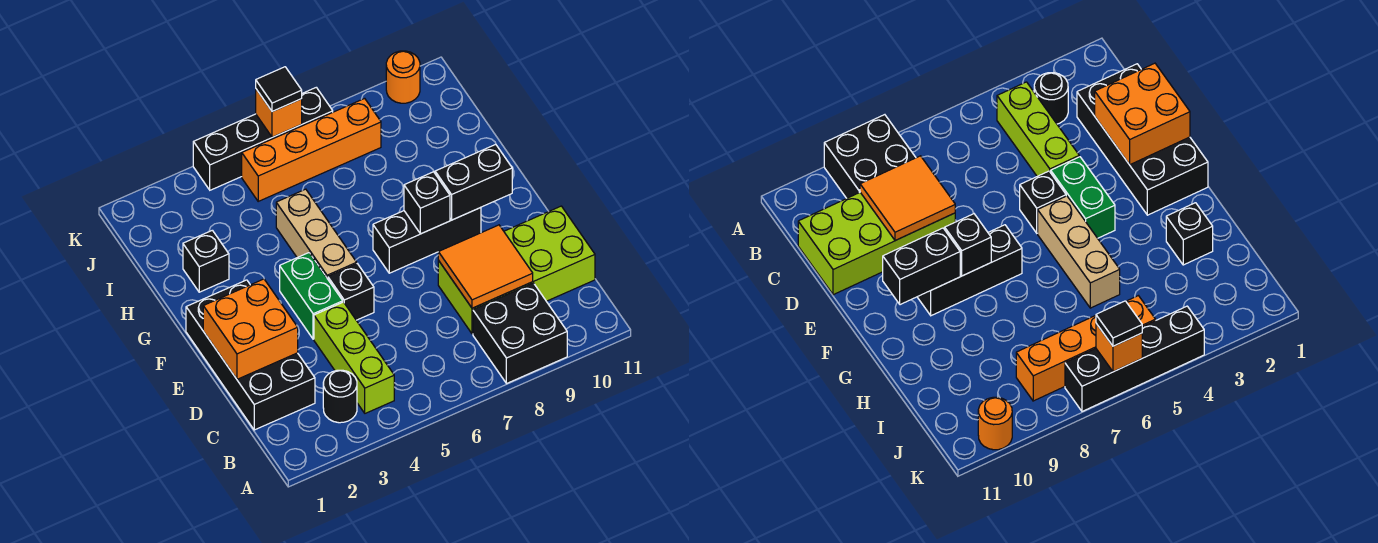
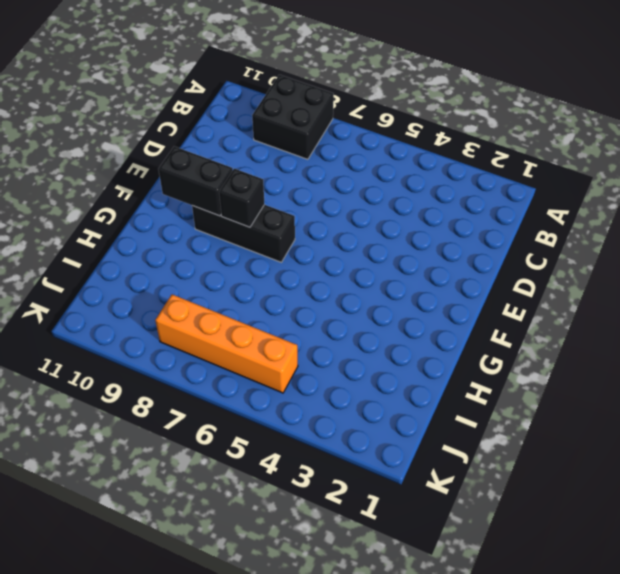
none -> black round brick B3 level 1
none -> lime brick B4:D4 level 1
none -> black brick C1:F2 level 1

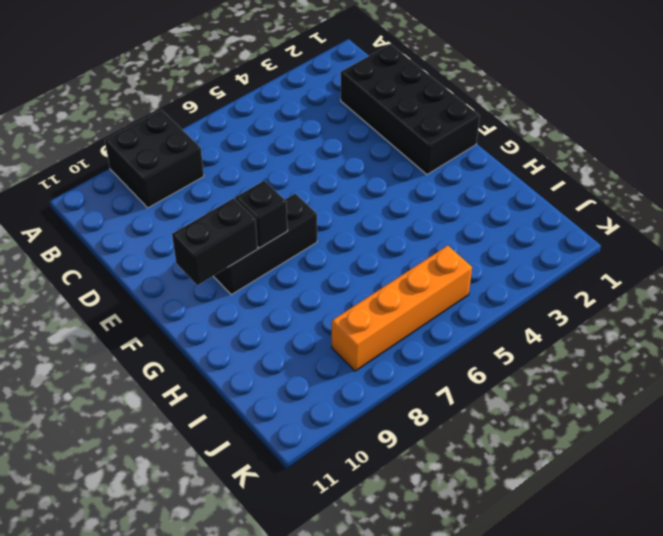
none -> black round brick B3 level 1
none -> lime brick B4:D4 level 1
none -> lime brick C8:D11 level 1

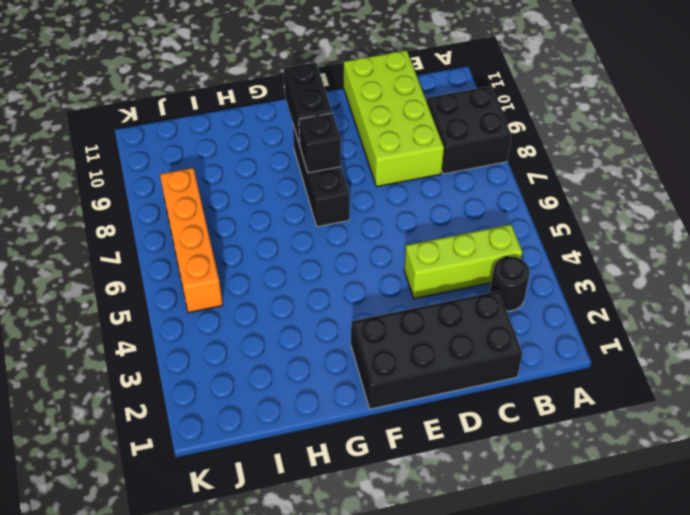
none -> green brick E4:F4 level 1
none -> black brick E5 level 1
none -> tan brick F5:H5 level 1

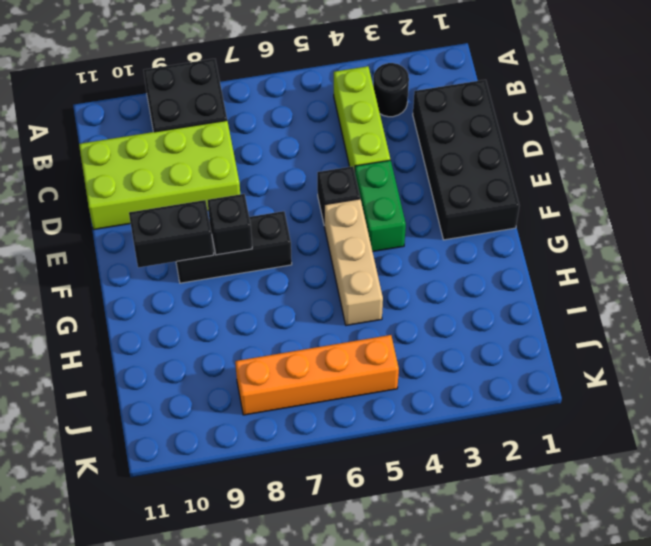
none -> black brick H2 level 1
none -> black brick K4:K7 level 1
none -> orange round brick K10 level 1

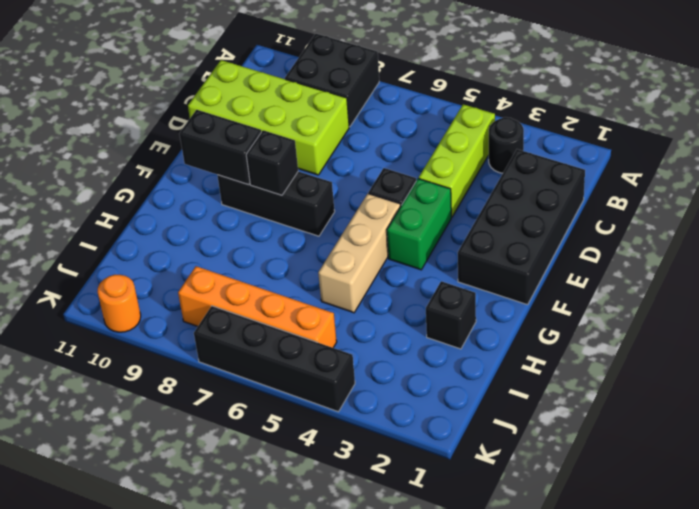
none -> orange tile C8:D9 level 2
none -> orange brick D1:E2 level 2
none -> orange brick K6 level 2

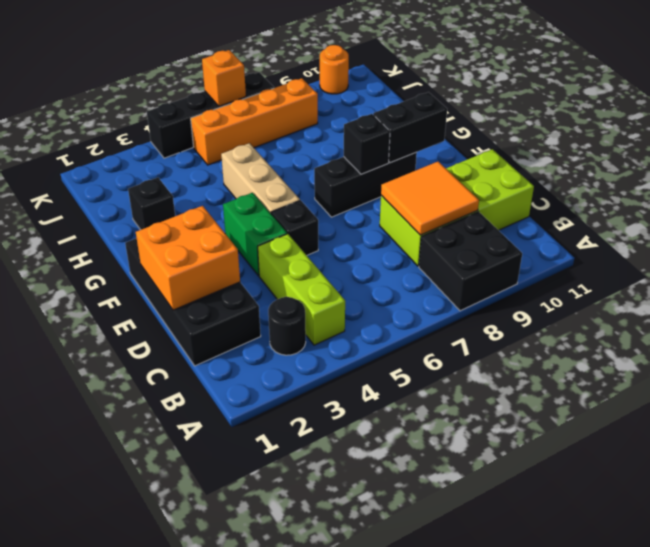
none -> black tile K6 level 3

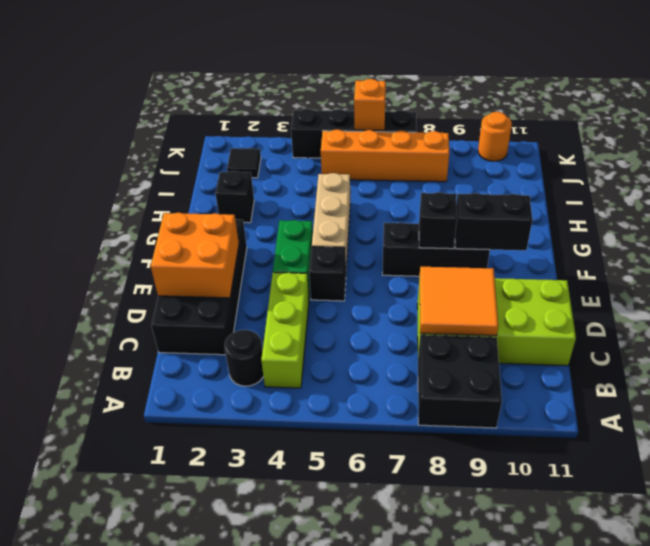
black tile J2 level 1 -> black tile K6 level 3

